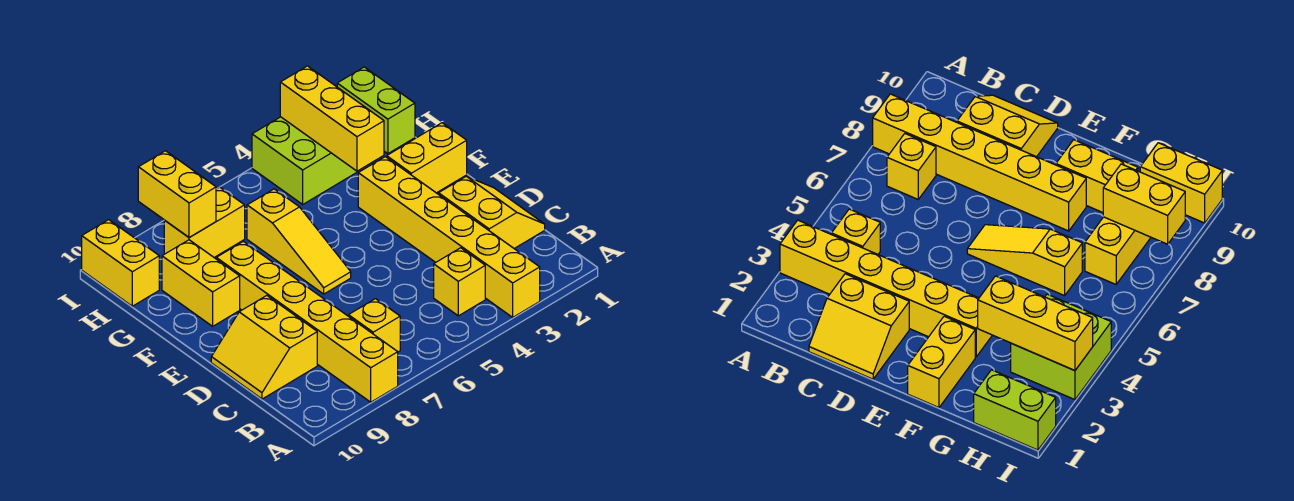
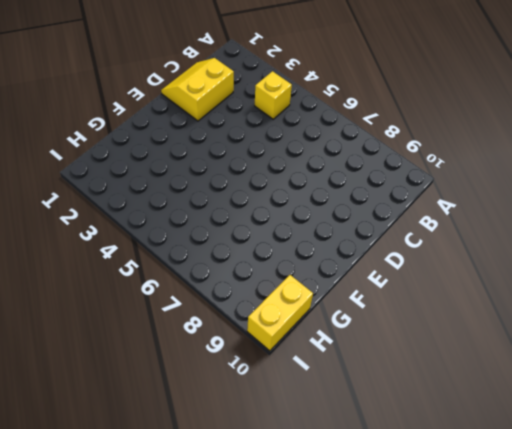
none -> yellow brick A3:F3 level 1
none -> yellow brick A8:F8 level 1
none -> yellow brick B7 level 1

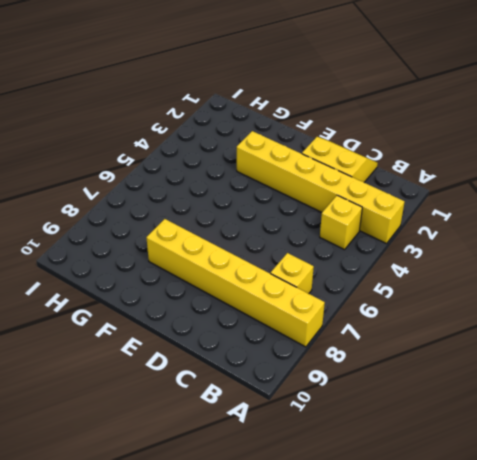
none -> yellow slope C9:D10 level 1 top 9
none -> yellow slope E6:G6 level 1 top G
none -> yellow brick F1:F2 level 1

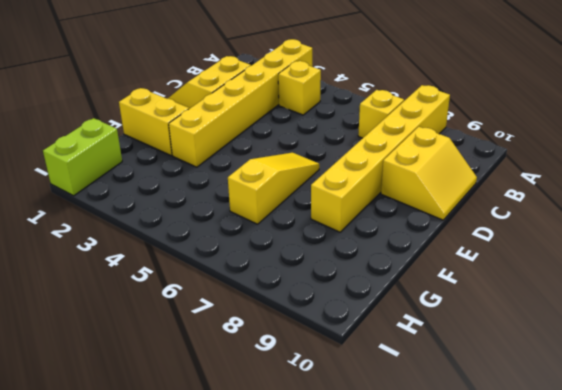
none -> yellow brick F9:G9 level 1
none -> lime brick H3:I4 level 1
none -> yellow brick H7:H8 level 1

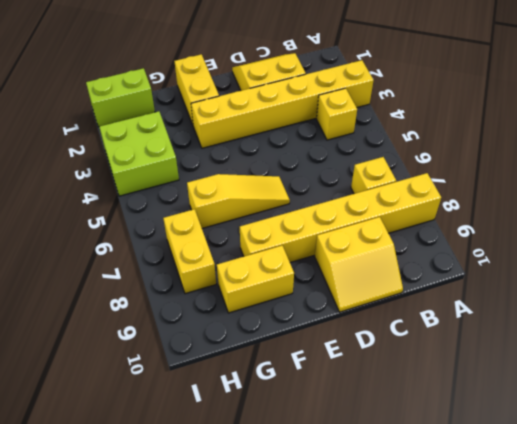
none -> yellow brick H10:I10 level 1
none -> yellow brick G3:I3 level 2
none -> yellow brick H8:I8 level 2

